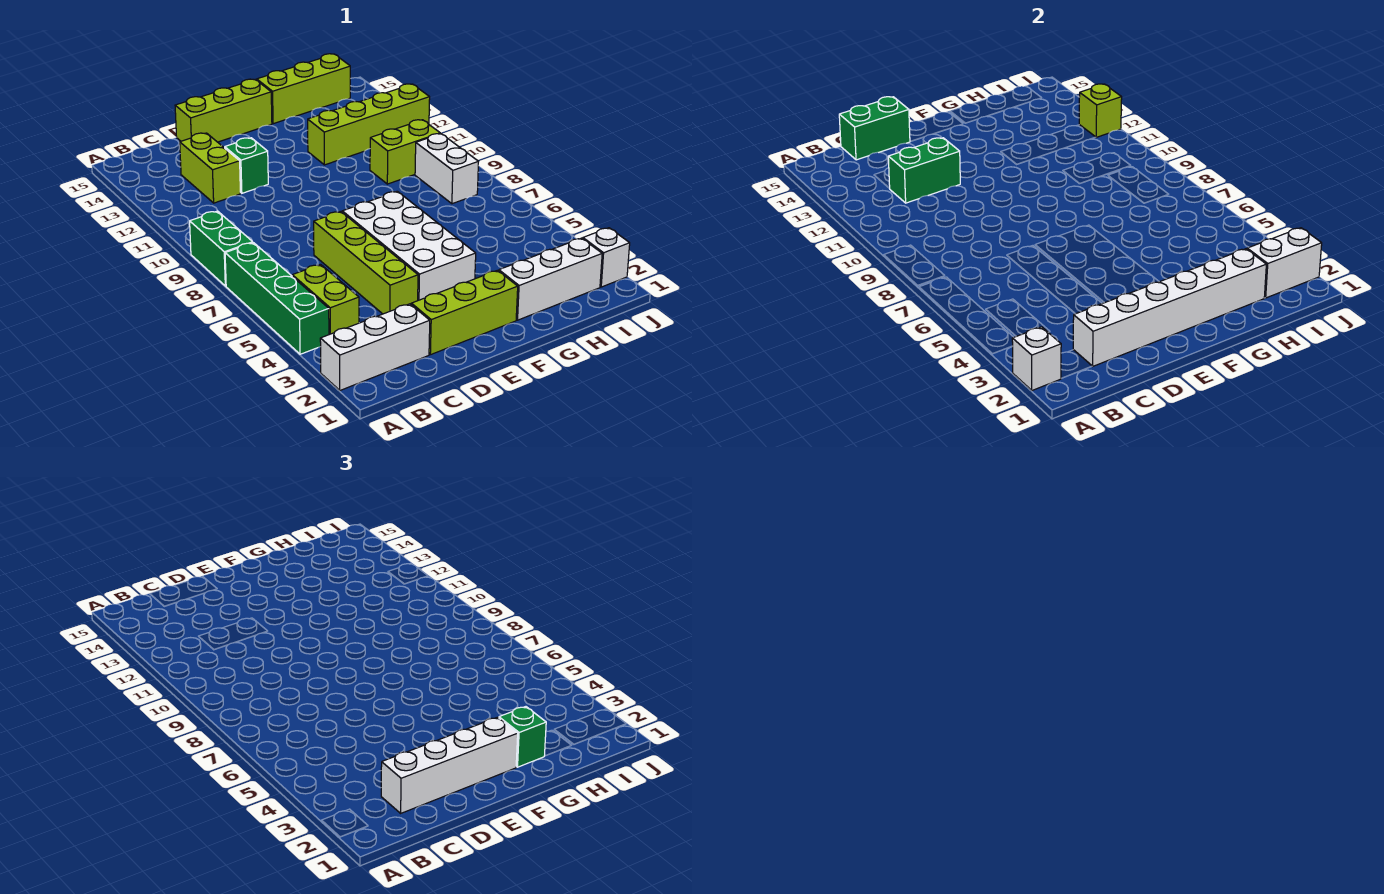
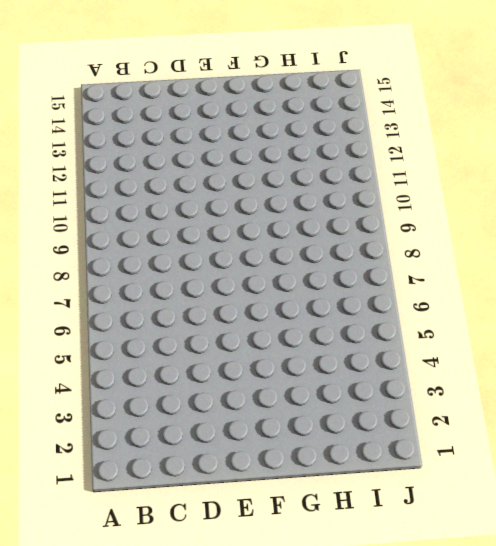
none -> white brick A2:C2 level 1
none -> green brick A4:A7 level 1
none -> green brick A8:A9 level 1

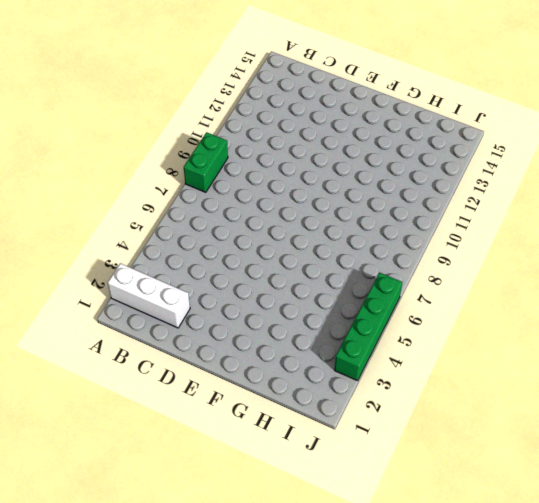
green brick J3:J6 level 1 -> green brick A4:A7 level 1
none -> lime brick B4:B5 level 1
none -> lime brick C12:C13 level 1
none -> lime brick D2:F2 level 1

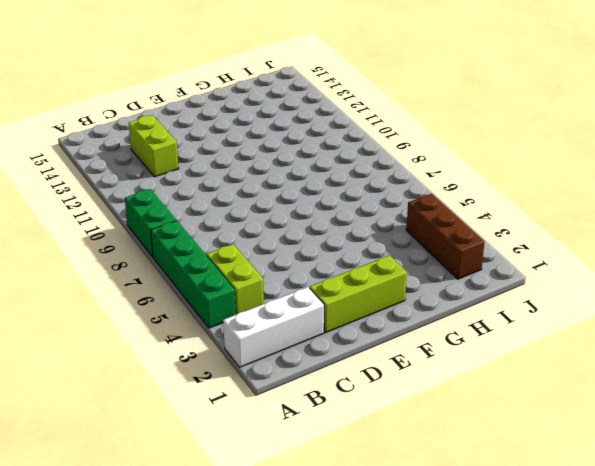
brown brick I2:I4 level 1 -> white brick G2:I2 level 1
none -> lime brick D4:D7 level 1
none -> green brick D12 level 1
none -> lime brick D15:F15 level 1

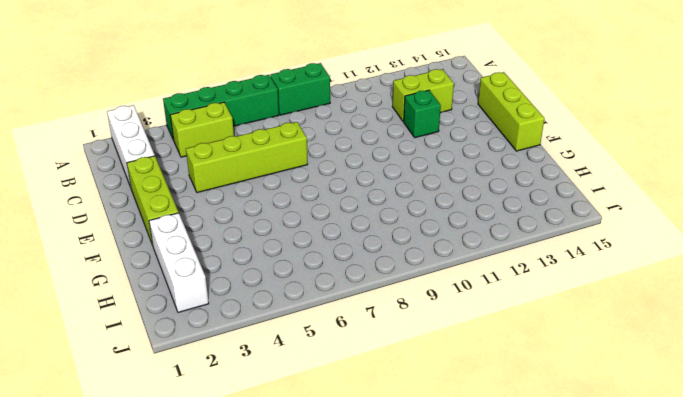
none -> white brick E4:F7 level 1
none -> lime brick G12:J12 level 1
none -> lime brick G15:I15 level 1

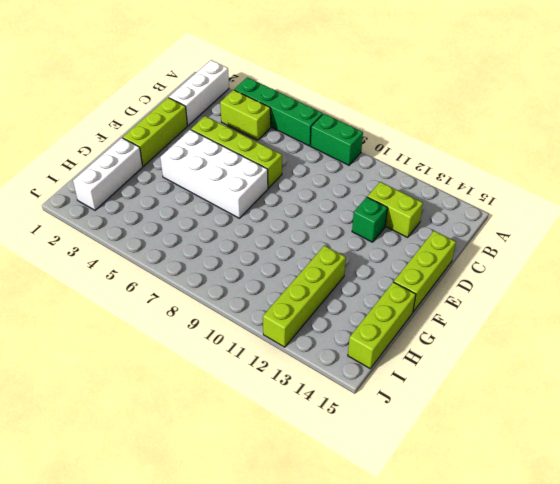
none -> lime brick H10:I10 level 1
none -> white brick I8:I9 level 1
none -> white brick J2 level 1

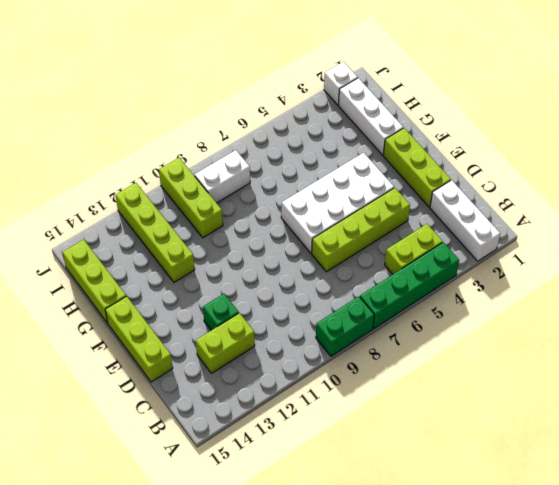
lime brick H10:J10 level 1 -> lime brick H10:I10 level 1
none -> white brick A2 level 2
none -> white brick C2:H2 level 2
none -> green brick C12:D12 level 2

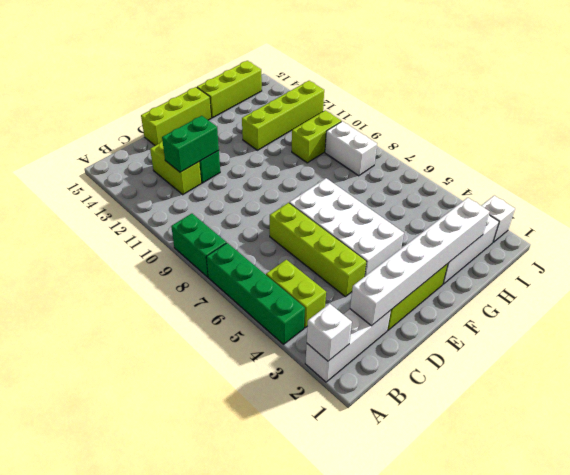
none -> green brick C15:D15 level 2
none -> white brick I2:J2 level 2
none -> lime brick J12 level 2

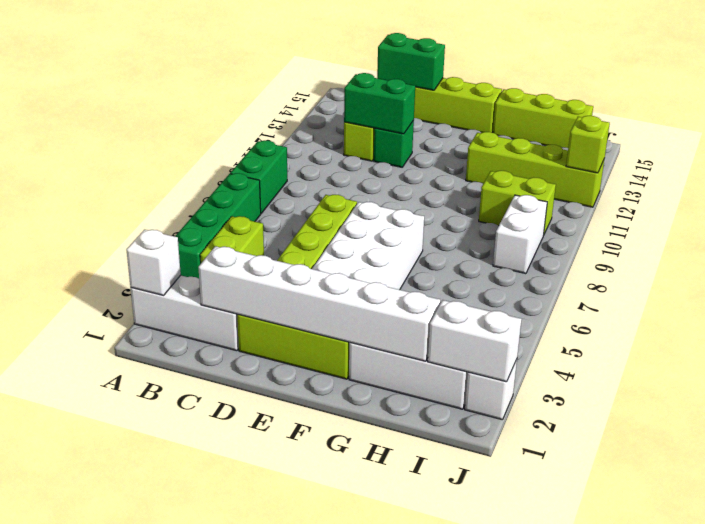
none -> white brick C2:F2 level 3
none -> green brick G2 level 3

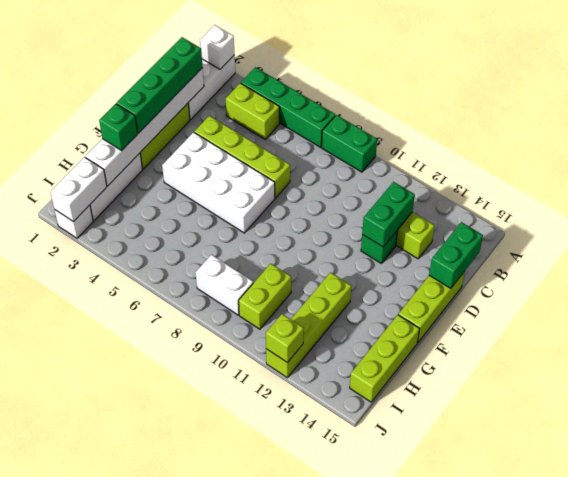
green brick C2:F2 level 3 -> white brick C2:F2 level 3

